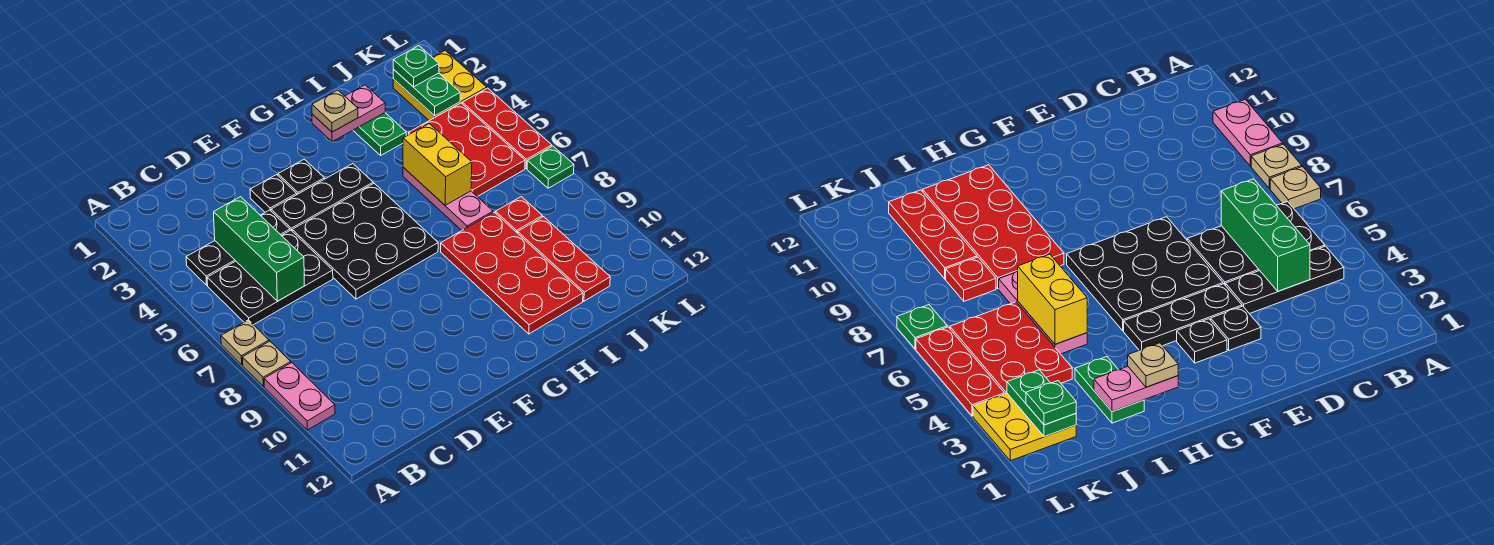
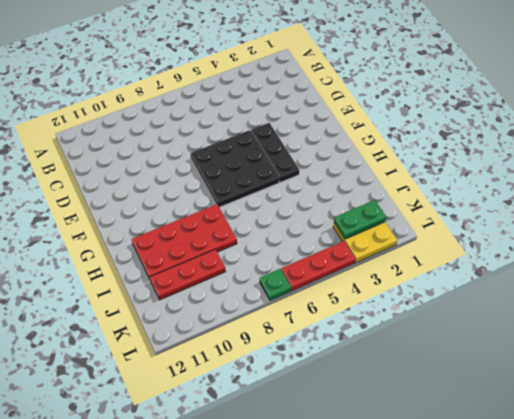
none -> tan plate A7 level 1
none -> tan plate A8 level 1
none -> pink plate A9:A10 level 1

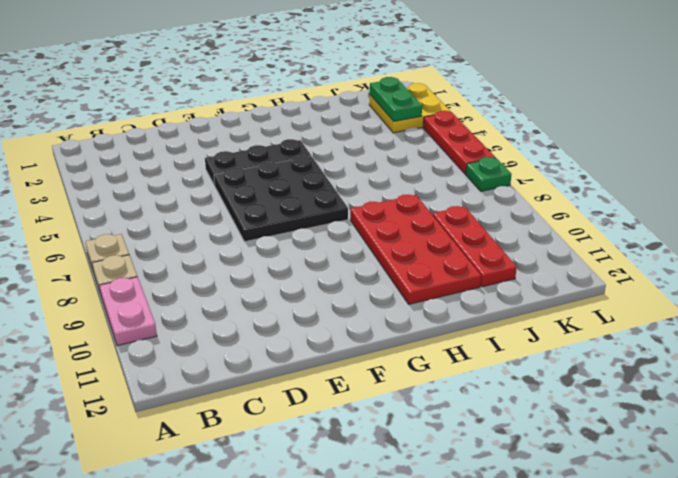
none -> black plate B4:D4 level 1
none -> black plate B5:D6 level 1
none -> black plate E3 level 1

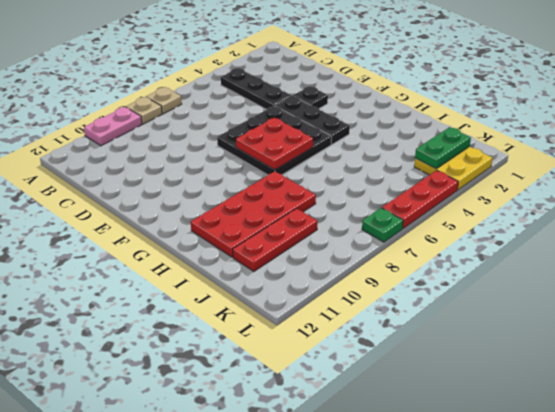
red plate F6:G7 level 2 -> none
none -> black plate B5:D6 level 1
none -> black plate F3 level 1
none -> green plate I2:I3 level 1

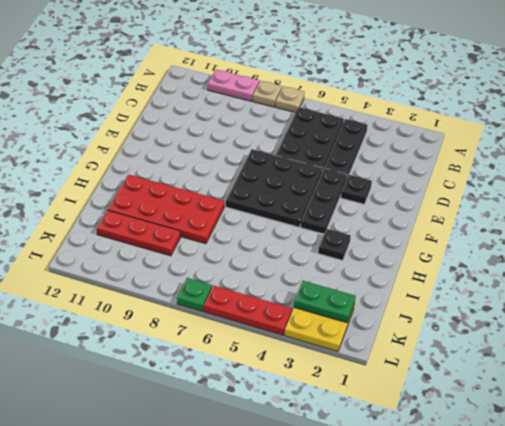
black plate H3 level 1 -> black plate F3 level 1
none -> green plate I2:I3 level 1
none -> pink plate I5:I7 level 1
none -> red plate J4:K6 level 1

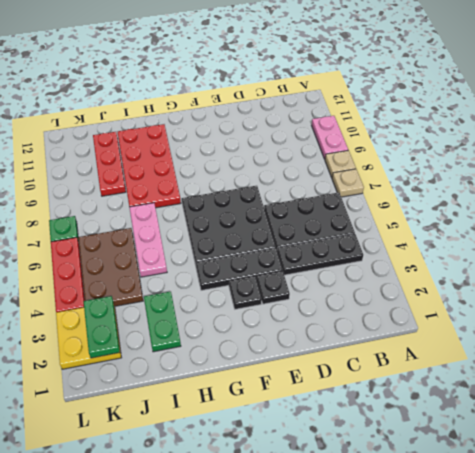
brown plate J4:K6 level 1 -> red plate J4:K6 level 1
none -> red plate J8 level 1
none -> green brick C4:C6 level 2
none -> pink plate H2:I2 level 2

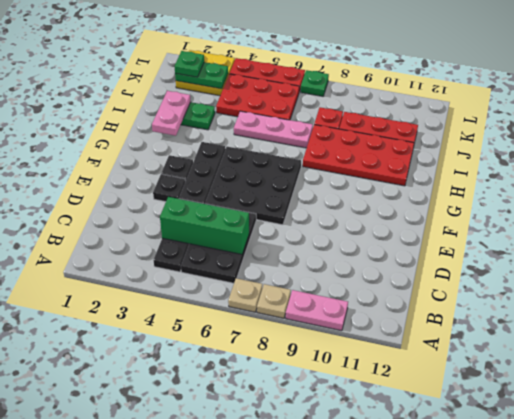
none -> yellow brick I5:I6 level 2
none -> tan plate H2 level 3

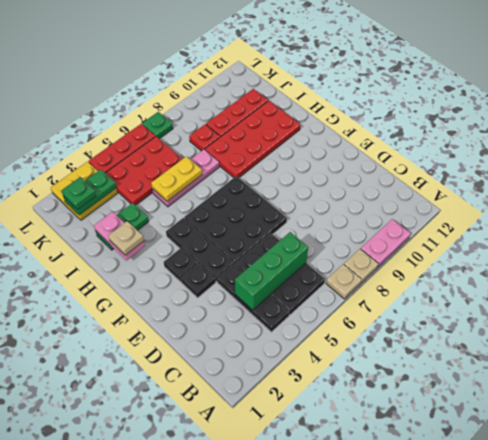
yellow plate I5:I6 level 2 -> yellow brick I5:I6 level 2

